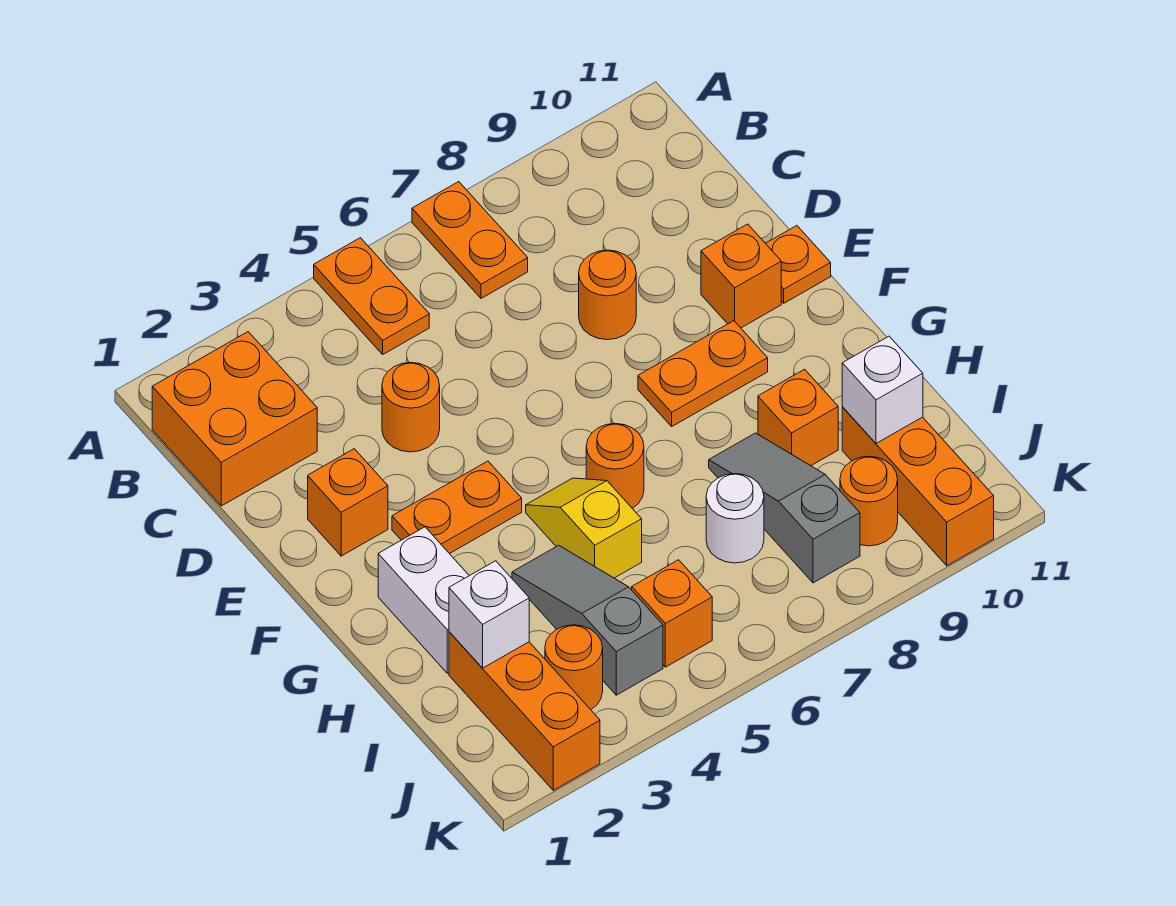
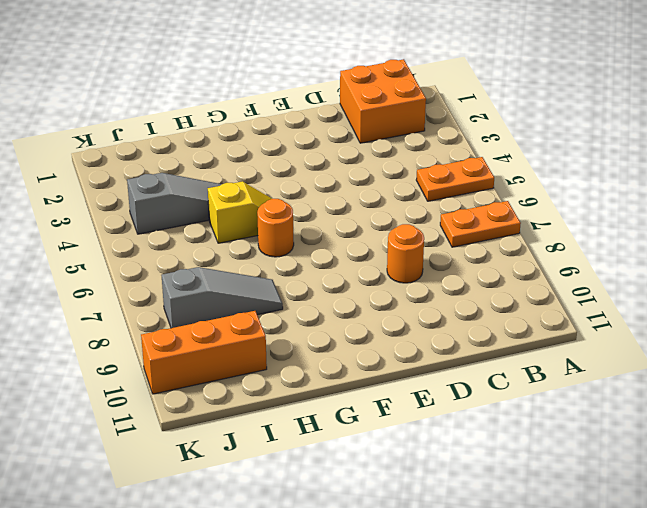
none -> orange round brick D4 level 1
none -> orange brick E2 level 1
none -> orange brick E10 level 1

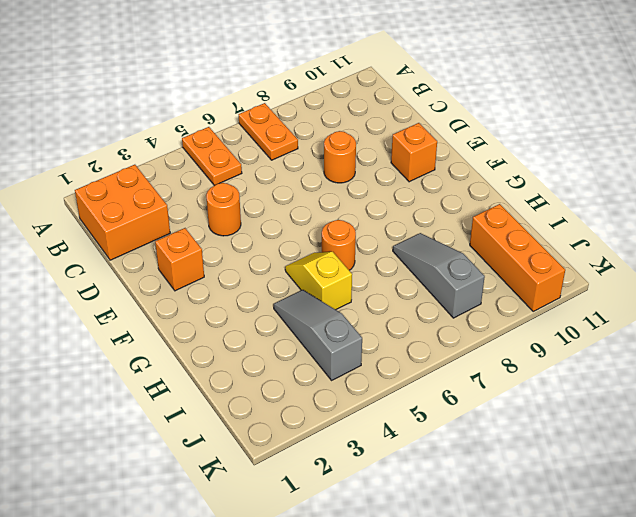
none -> orange plate E11 level 1
none -> orange plate F3:F4 level 1
none -> orange plate F8:F9 level 1

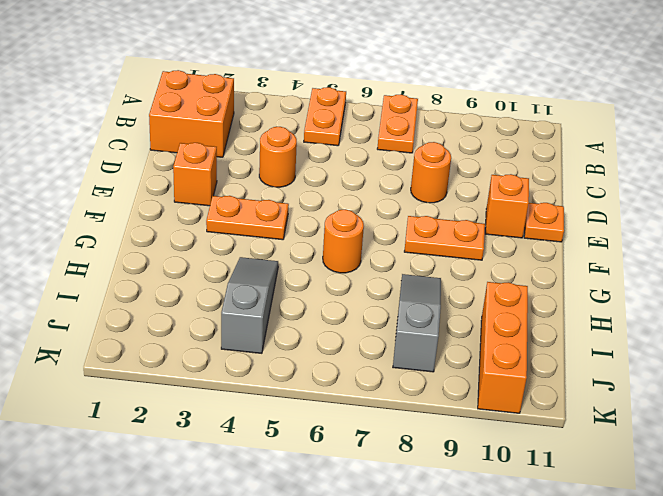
none -> white brick G2:H2 level 1
none -> yellow slope G5:H5 level 1 top H
none -> orange brick H9 level 1

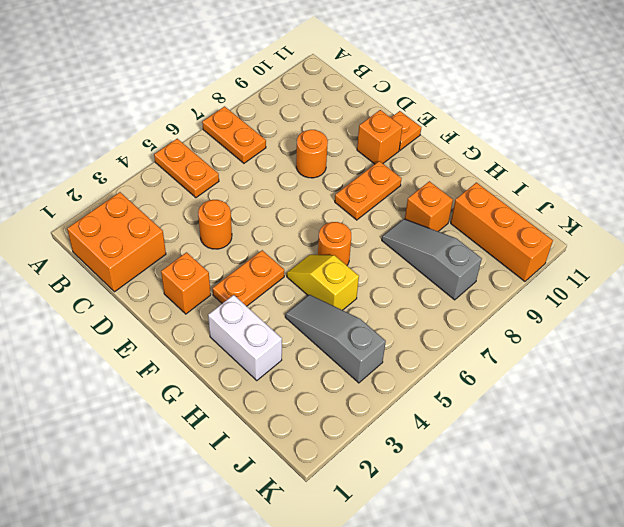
none -> orange brick I2:K2 level 1
none -> white round brick I7 level 1
none -> orange round brick J3 level 1

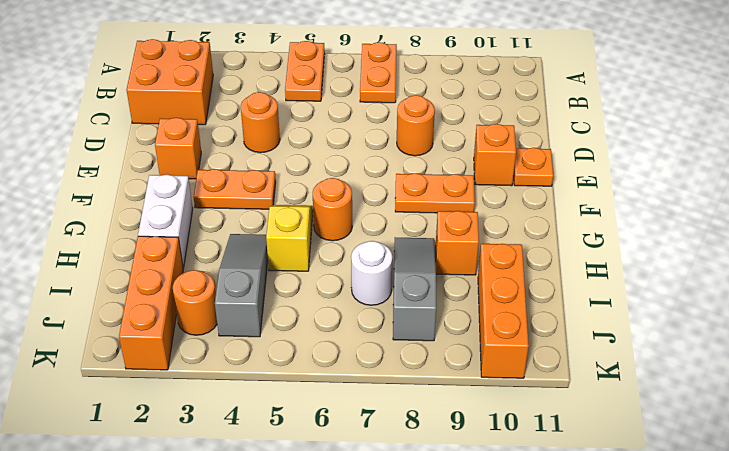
none -> orange brick J5 level 1
none -> orange round brick J9 level 1
none -> white brick I2 level 2

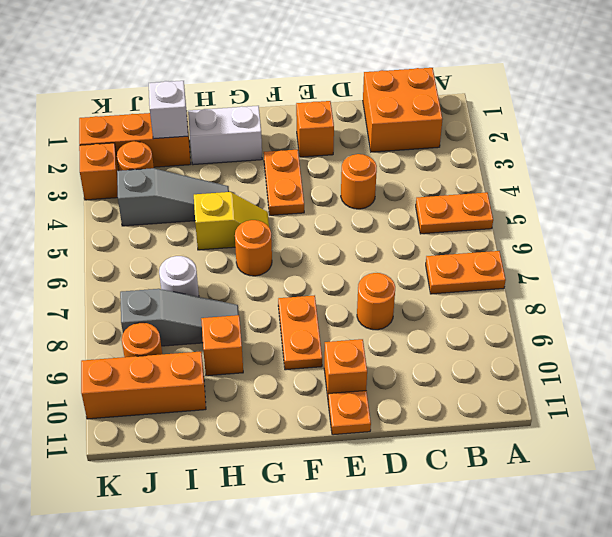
orange brick K3 level 1 -> orange brick J5 level 1
none -> white brick I10 level 2

